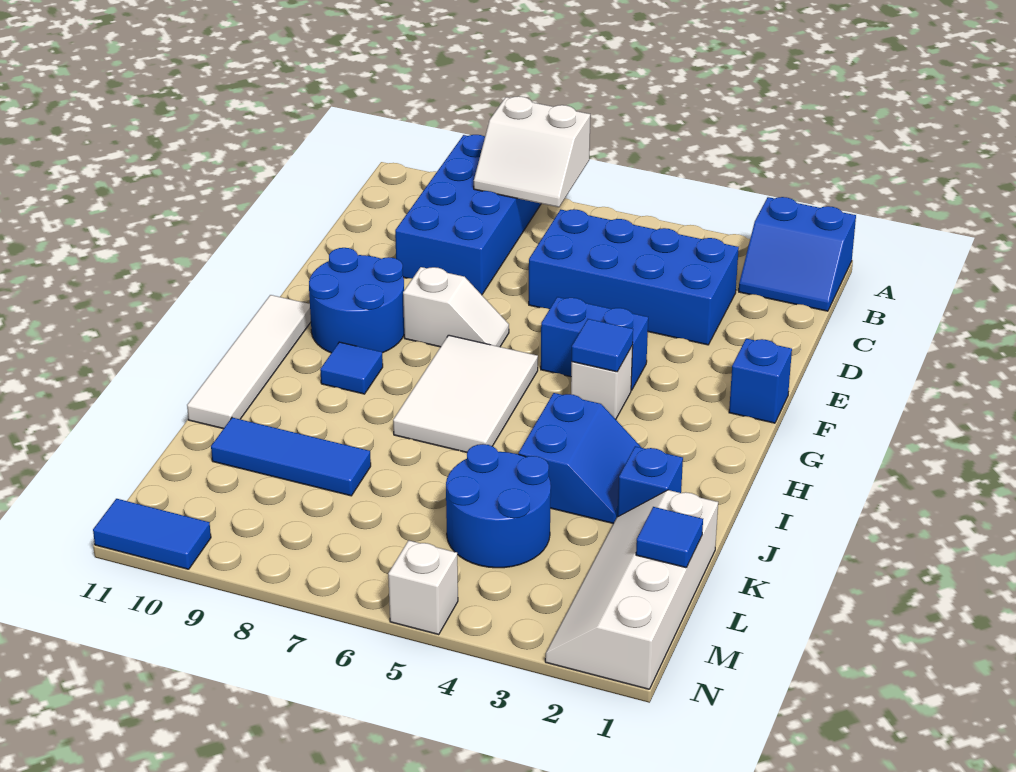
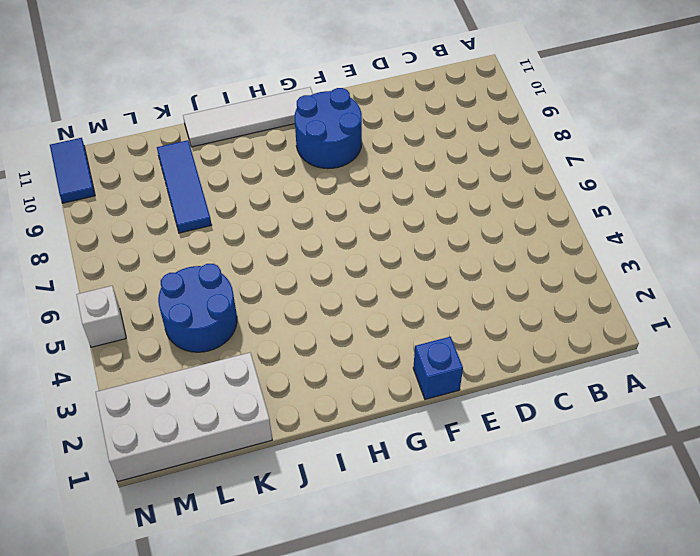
white brick K1:N2 level 1 -> white slope K1:N2 level 1 top 1
none -> blue slope A1:B2 level 1 top A
none -> blue brick A8:D9 level 1
none -> blue brick C3:D6 level 1

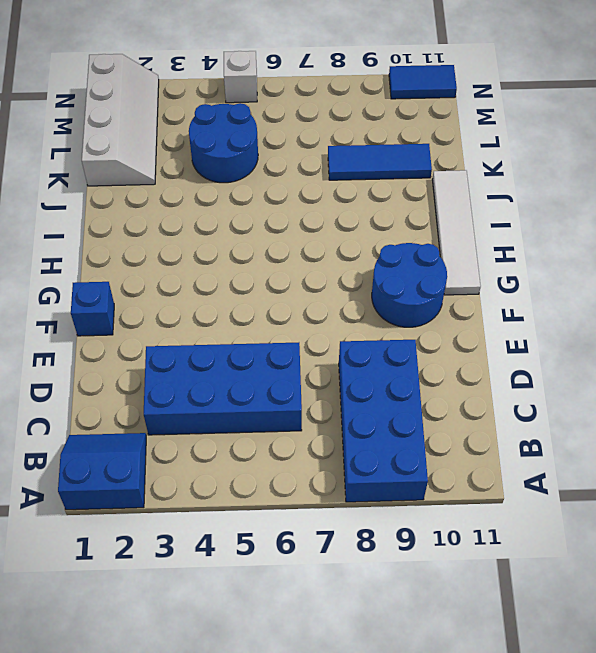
none -> blue brick F4:F5 level 1
none -> white slope F7:F8 level 1 top 8
none -> white brick G4 level 1

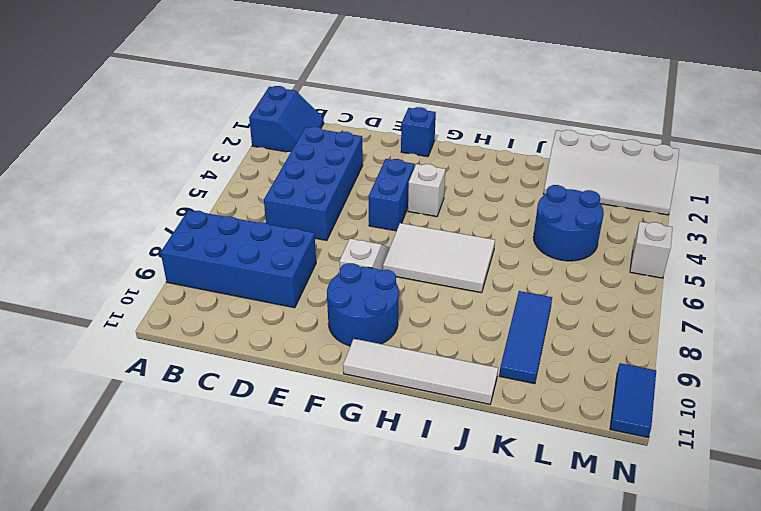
none -> blue tile H9 level 1
none -> blue slope I3:J4 level 1 top 4
none -> blue brick J2 level 1

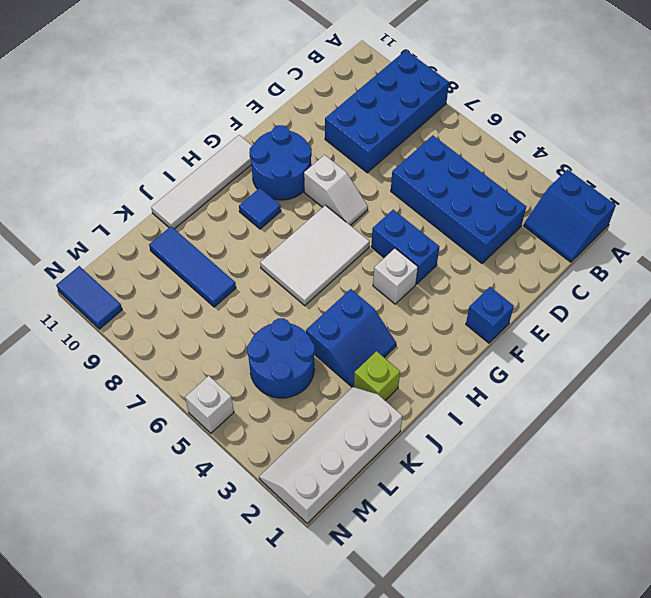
lime brick J2 level 1 -> blue brick J2 level 1
none -> white slope A7:B8 level 2 top A
none -> blue tile G4 level 2
none -> blue tile L1 level 2

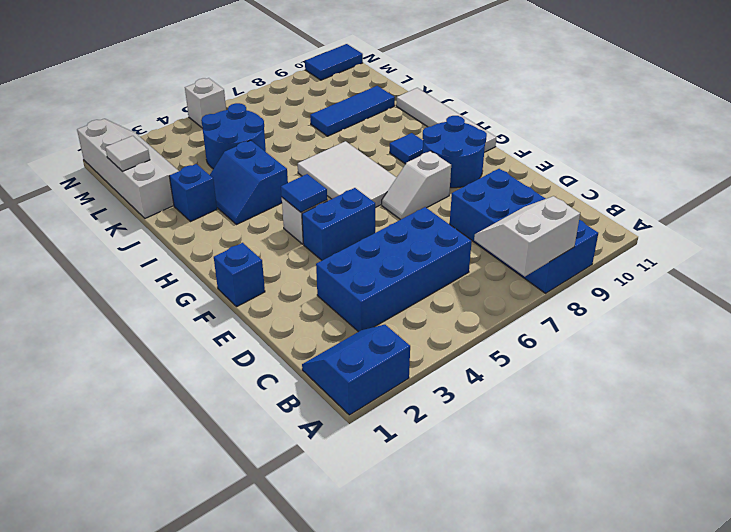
white tile L1 level 2 -> blue tile L1 level 2

